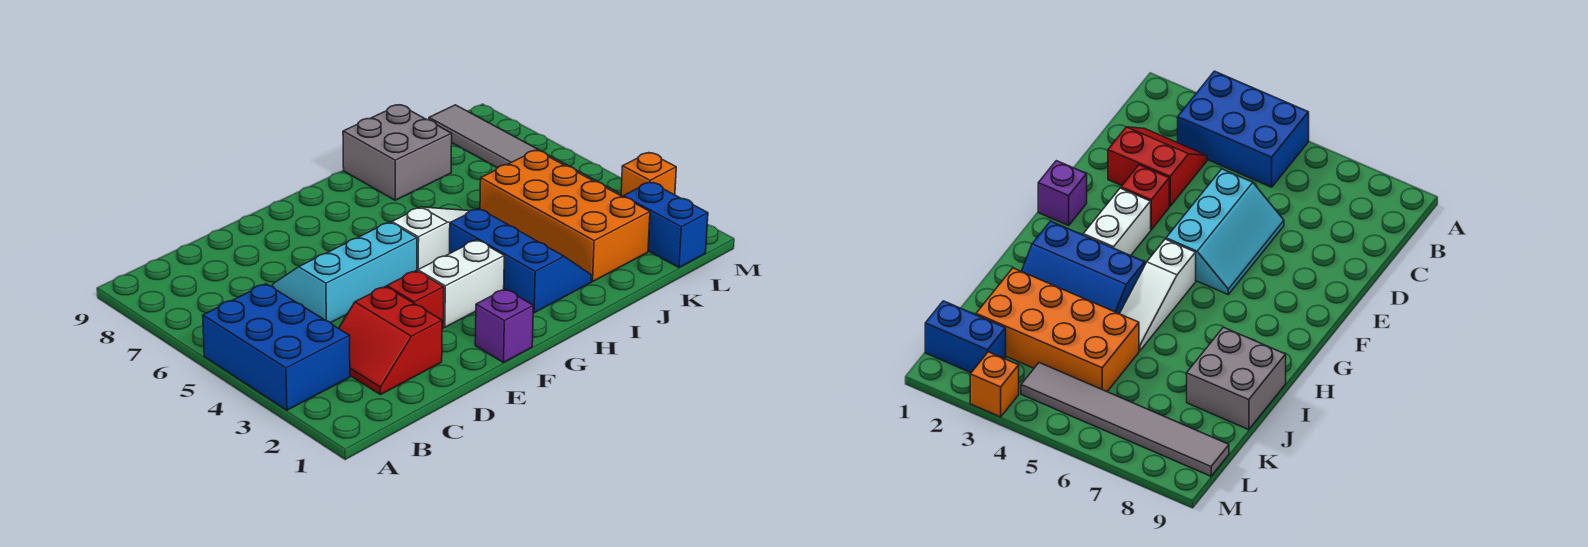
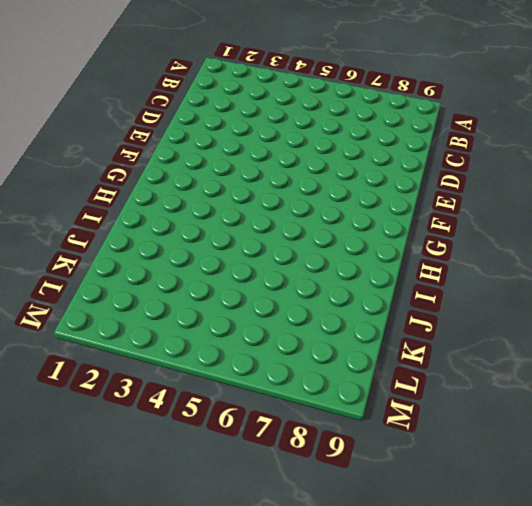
none -> blue brick A3:B5 level 1
none -> red slope C2:D3 level 1 top D
none -> cyan slope D5:F6 level 1 top 5

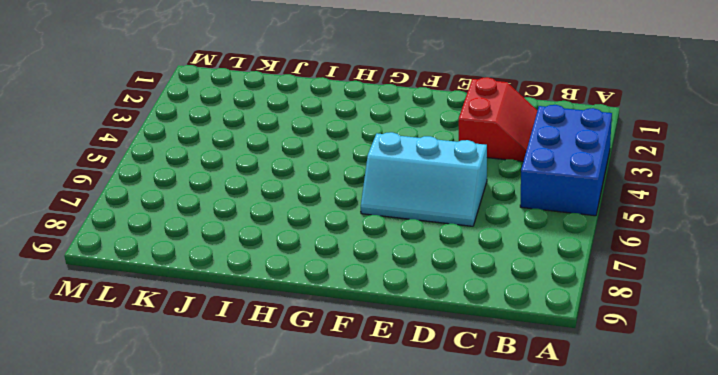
none -> red brick E3 level 1
none -> purple brick F1 level 1
none -> white brick F3:G3 level 1

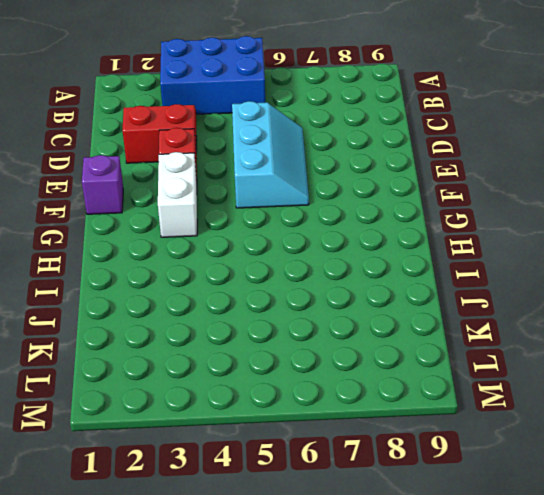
none -> white slope G5:I5 level 1 top G
none -> blue slope H2:I4 level 1 top H
none -> grey brick I8:J9 level 1

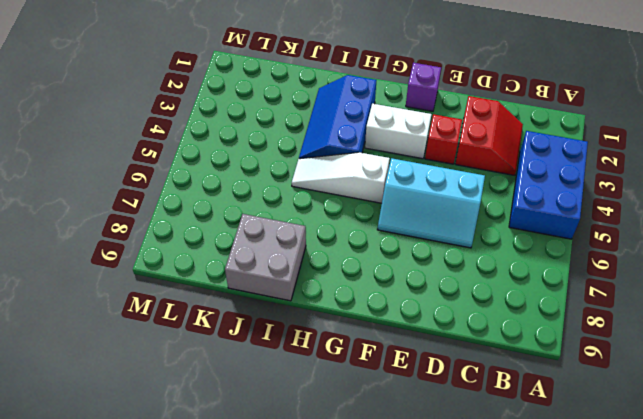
none -> orange brick J2:K5 level 1
none -> blue brick L1:L2 level 1
none -> grey tile L4:L9 level 1

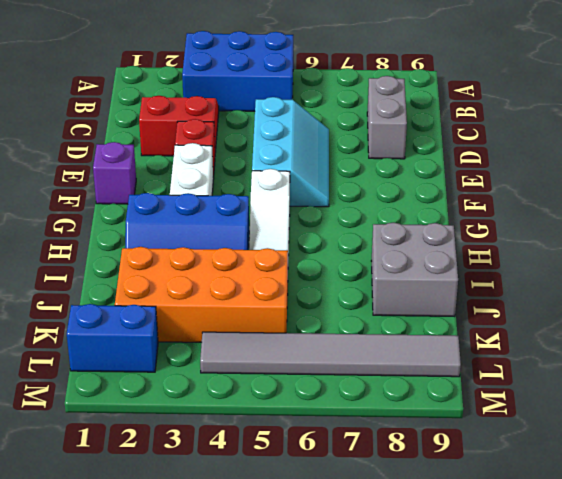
grey brick C8:D8 level 1 -> none
none -> orange brick M3 level 1

